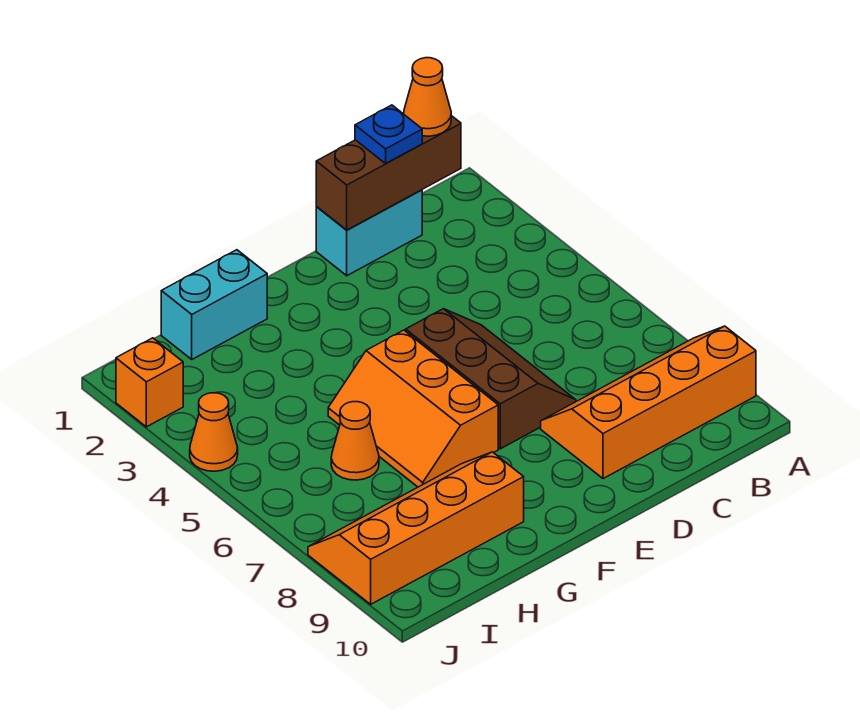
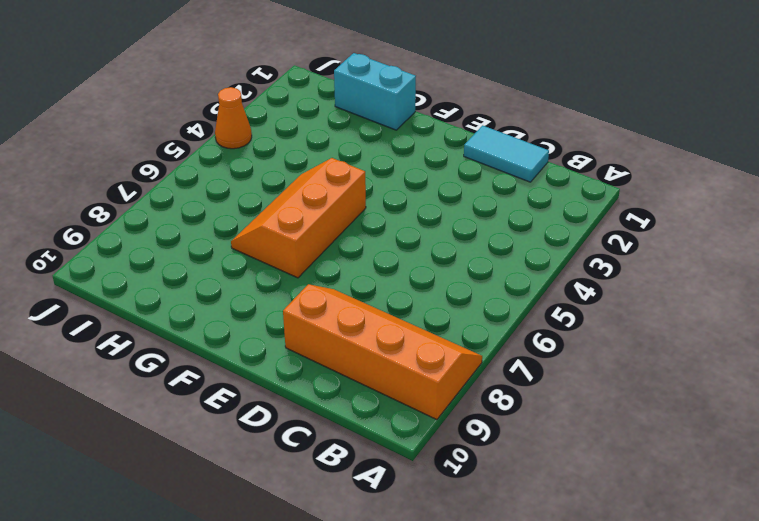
cyan tile C1:D1 level 1 -> cyan brick C1:D1 level 1
none -> brown slope D5:E7 level 1 top E
none -> orange slope G8:J9 level 1 top 9
none -> orange cone H6 level 1

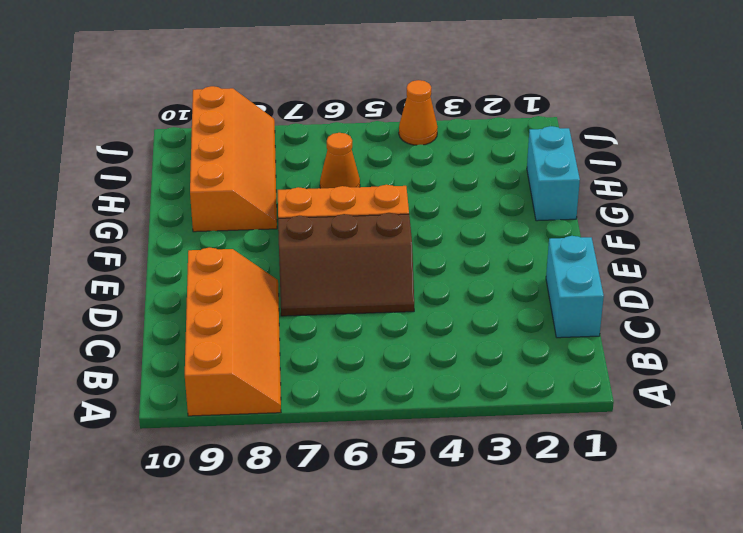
none -> orange brick J2 level 1
none -> brown brick B1:D1 level 2
none -> orange cone B1 level 3

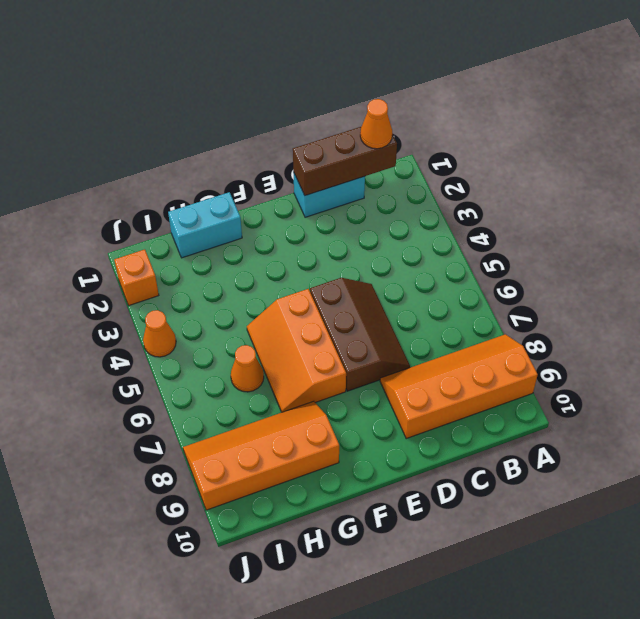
none -> blue plate C1 level 3

